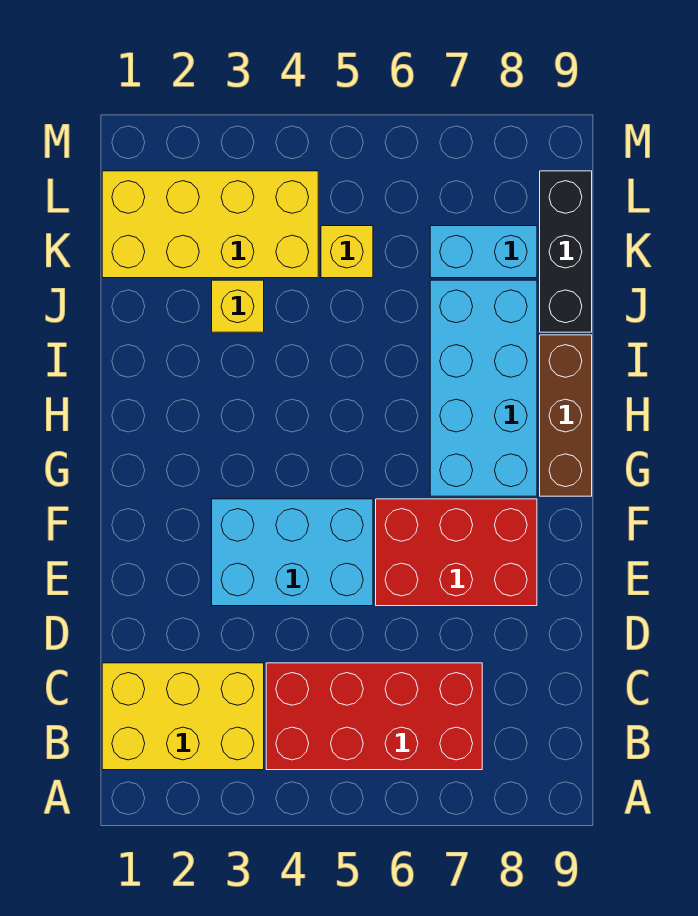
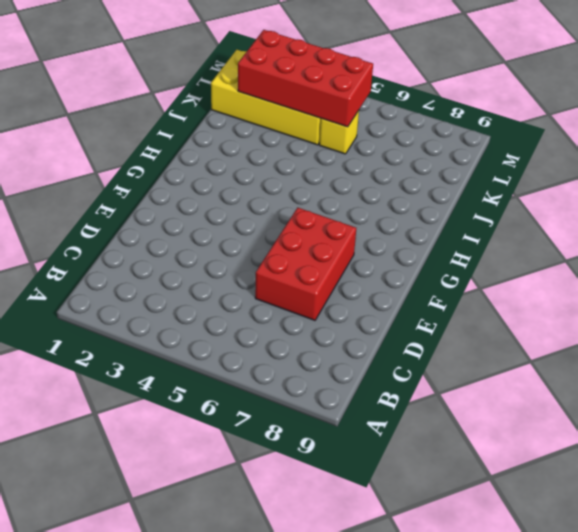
red brick D6:F7 level 1 -> red brick E6:F8 level 1
red brick K2:L5 level 2 -> red brick B4:C7 level 1
none -> yellow brick B1:C3 level 1
none -> cyan brick E3:F5 level 1

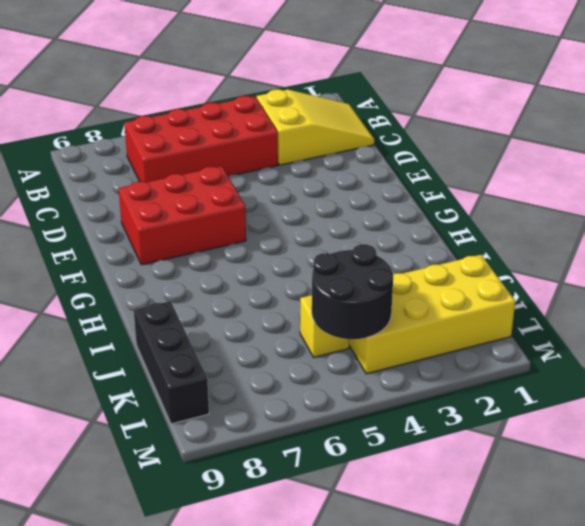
yellow slope B1:C3 level 1 top 3 -> yellow brick B1:C3 level 1
black round brick K4:L5 level 2 -> none
none -> cyan brick E3:F5 level 1
none -> cyan brick G7:J8 level 1

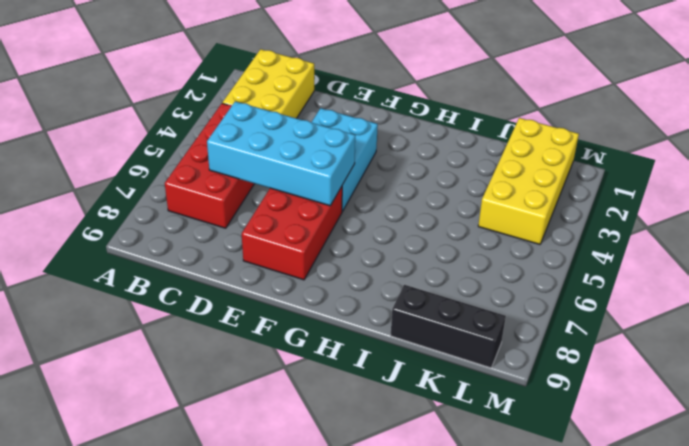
cyan brick C5:F6 level 2 -> cyan brick G7:J8 level 1
none -> brown brick G9:I9 level 1
none -> yellow brick J3 level 1

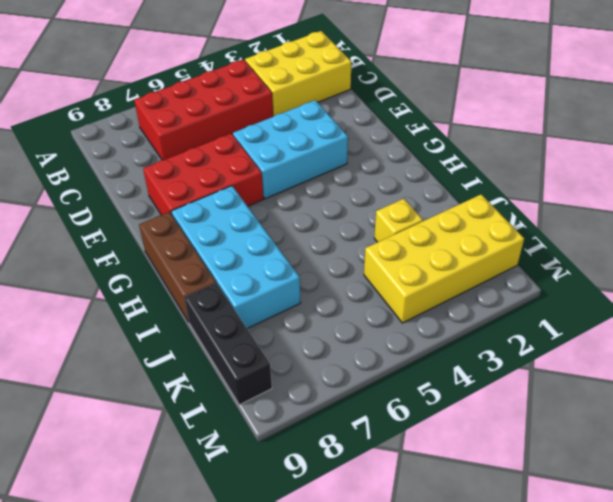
none -> yellow brick K5 level 1
none -> cyan brick K7:K8 level 1

